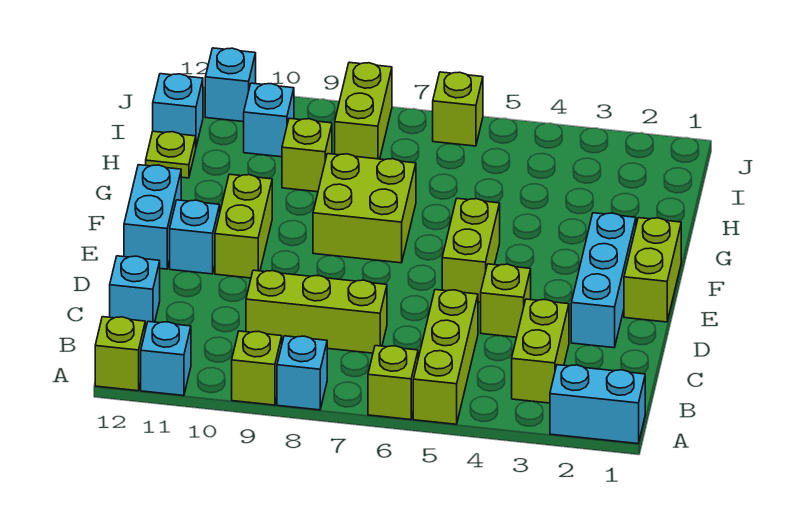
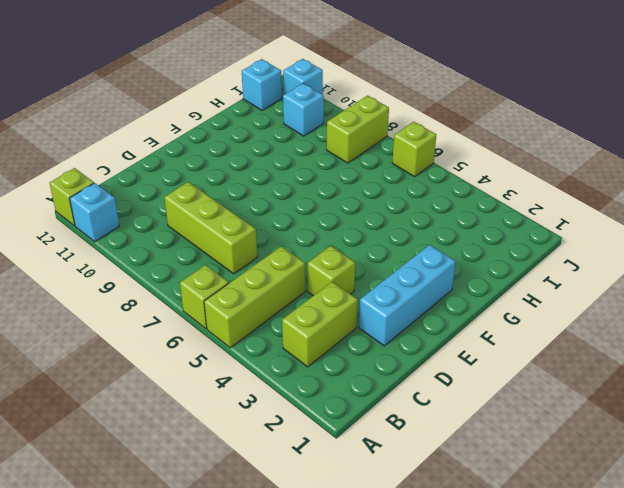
none -> cyan brick A1:A2 level 1
none -> cyan brick A8 level 1
none -> lime brick A9 level 1

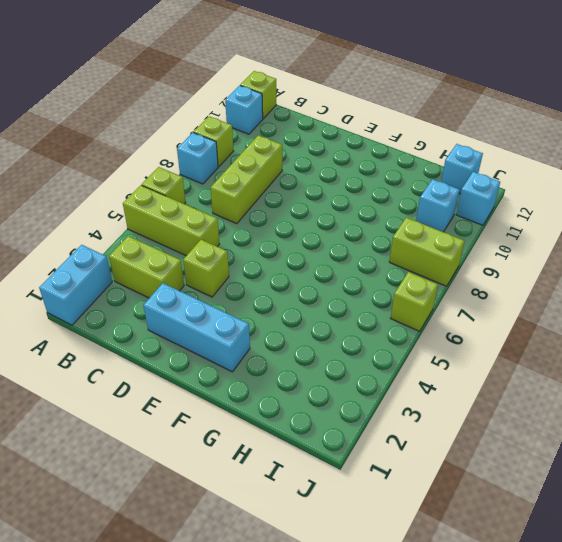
none -> cyan brick C12 level 1
none -> lime brick E1:F1 level 1
none -> lime brick E5:F5 level 1

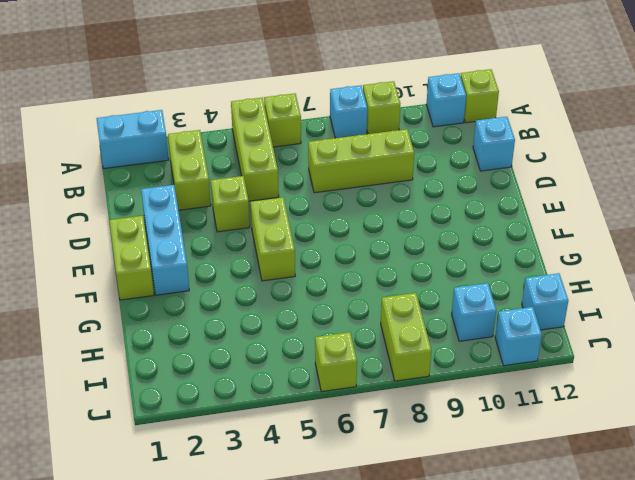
none -> lime brick E10:F10 level 1
none -> cyan brick E11 level 1
none -> cyan brick E12:F12 level 1

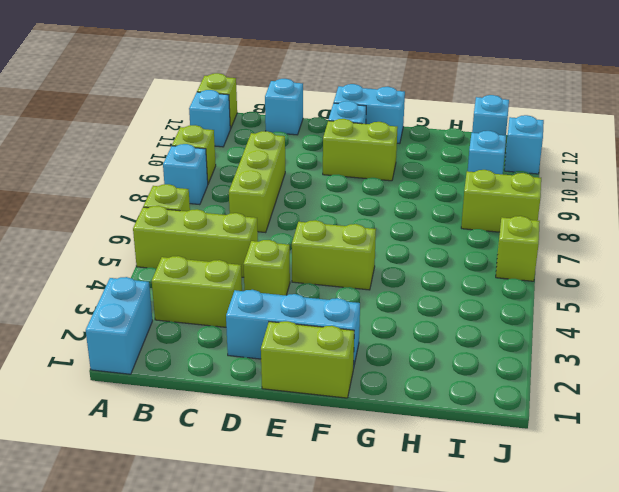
none -> lime brick F7:G8 level 1
none -> lime brick H9 level 1
none -> lime plate H12 level 1

